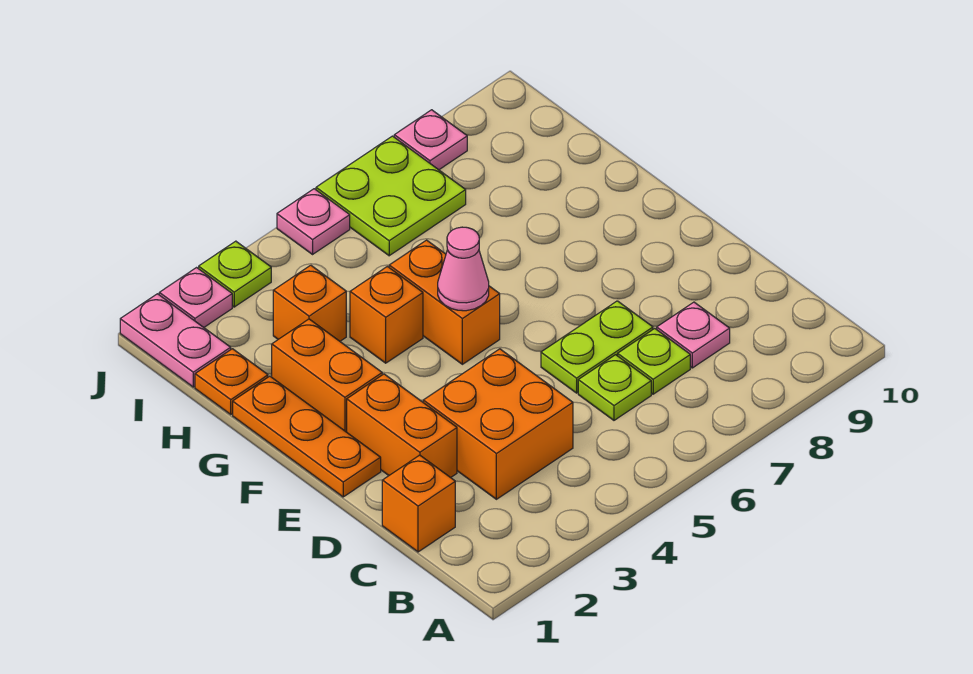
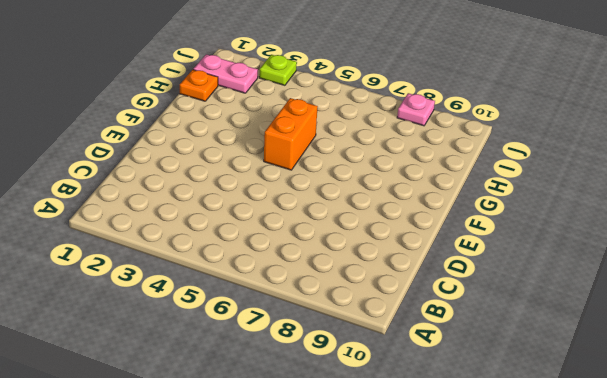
pink plate I1:I2 level 1 -> pink plate I1:J1 level 1
none -> orange brick C1 level 1
none -> orange brick C3:D4 level 1
none -> lime plate C6 level 1

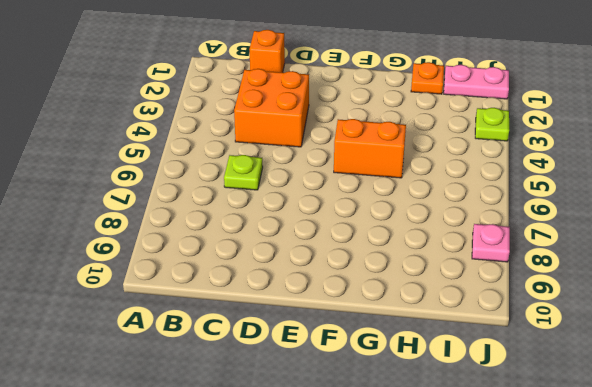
none -> lime plate C7 level 1
none -> pink plate C8 level 1
none -> orange brick D2:E2 level 1

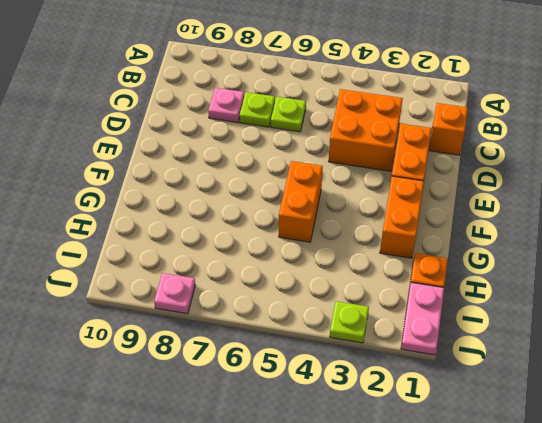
none -> lime plate D6:D7 level 1
none -> orange plate E1:G1 level 1
none -> orange brick G4 level 1

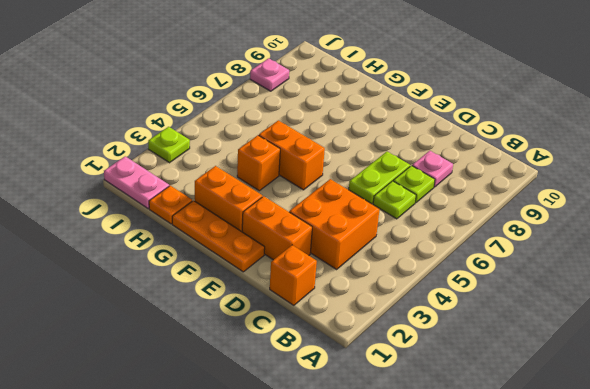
none -> orange brick H3 level 1
none -> lime plate I6:J7 level 1
none -> pink plate J2 level 1

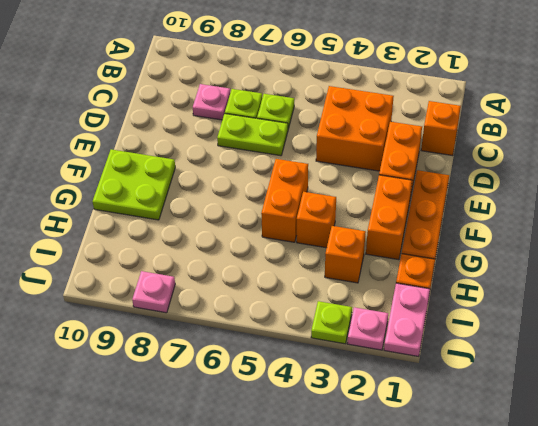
lime plate F9:G10 level 1 -> lime plate I6:J7 level 1
none -> pink plate J5 level 1
none -> pink cone F5 level 2

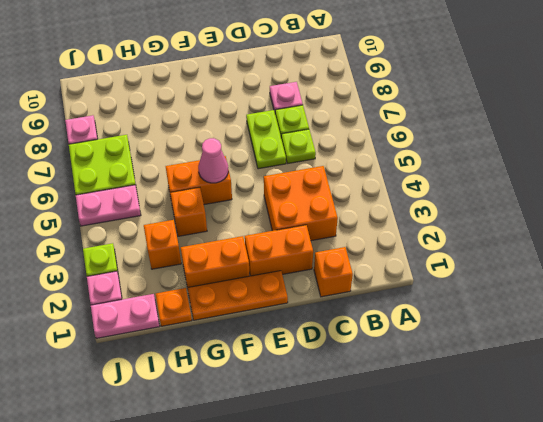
pink plate I5:J5 level 1 -> pink plate J5 level 1

